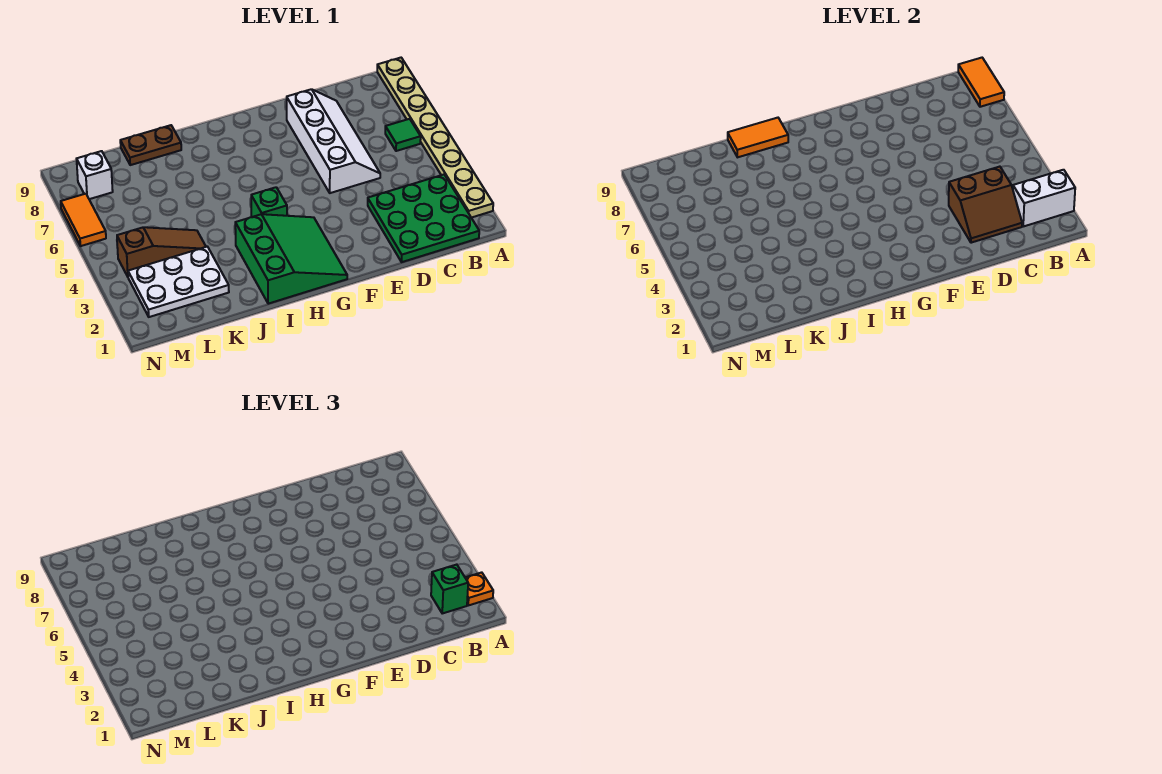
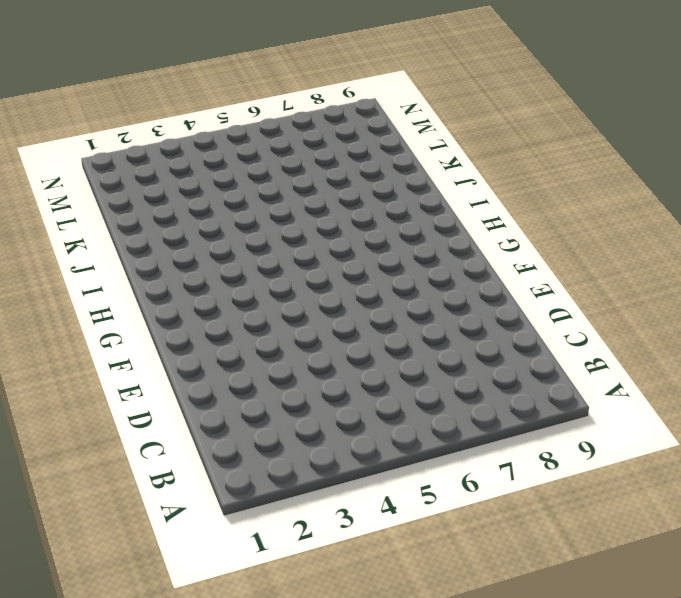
none -> tan plate A2:A9 level 1
none -> green plate B1:D3 level 1
none -> green tile B6 level 1

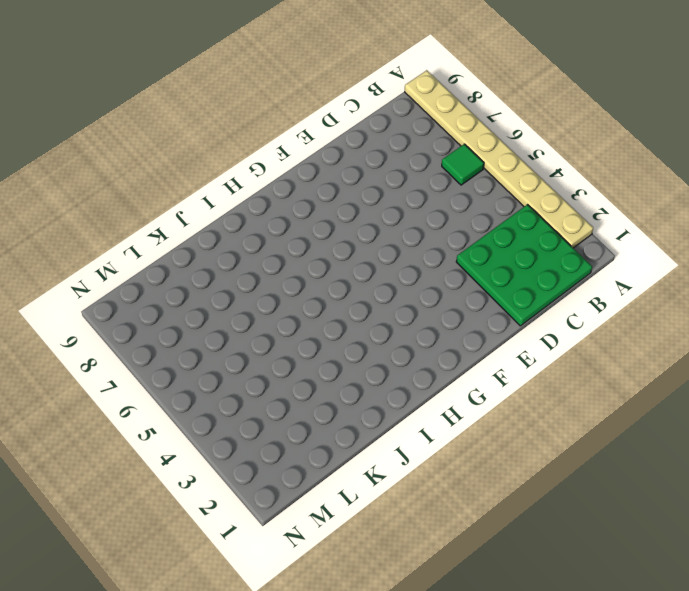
none -> white slope D5:E8 level 1 top E
none -> green slope G1:I3 level 1 top I
none -> green brick H4 level 1

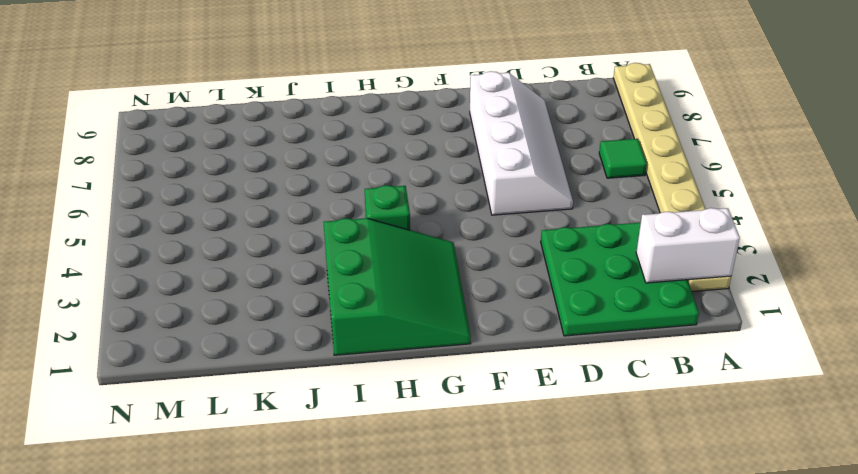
none -> brown plate J9:K9 level 1
none -> white plate K2:M3 level 1
none -> brown slope K4:M4 level 1 top M

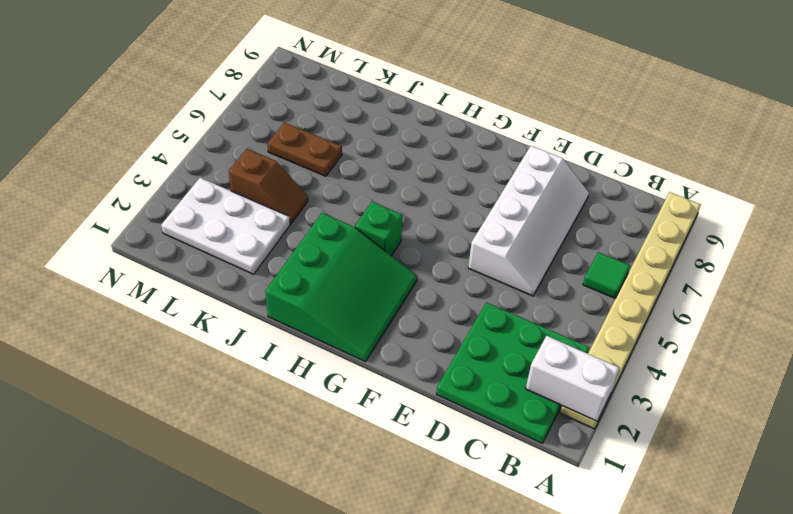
brown slope K4:L4 level 1 top L -> brown slope K4:M4 level 1 top M
brown plate K6:L6 level 1 -> brown plate J9:K9 level 1
none -> white brick M8 level 1
none -> orange tile N6:N7 level 1
none -> orange tile A8:A9 level 2

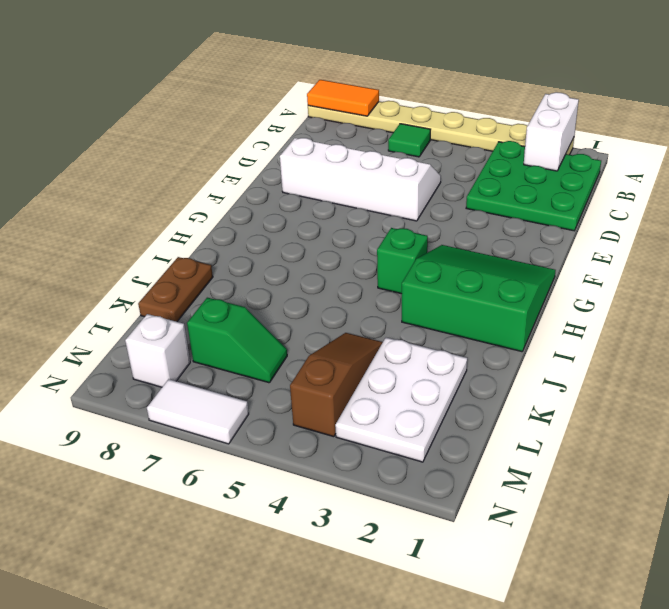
green slope L6:L7 level 1 top 7 -> none
white tile N6:N7 level 1 -> orange tile N6:N7 level 1
none -> brown slope C2:D3 level 2 top 3
none -> orange tile I9:J9 level 2
none -> orange plate A2 level 3

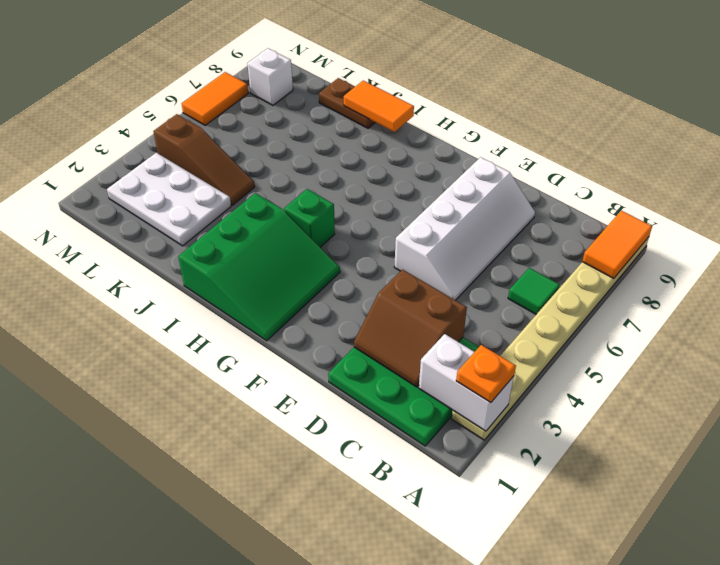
none -> green brick B2 level 3

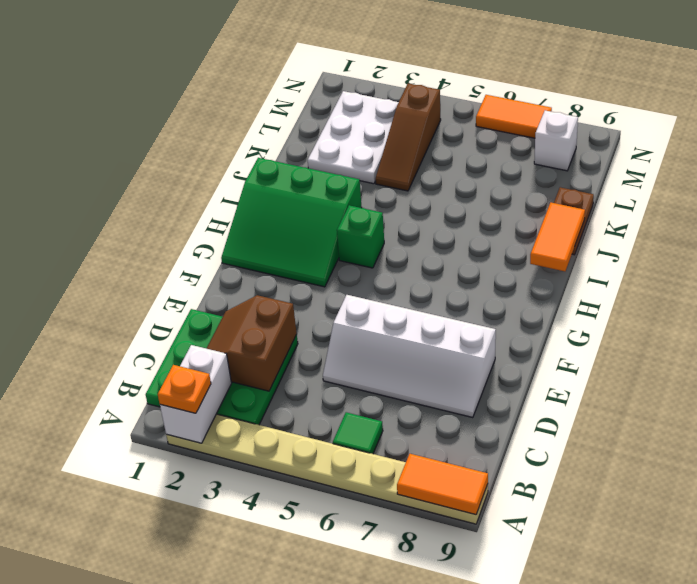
none -> green brick B2 level 3

